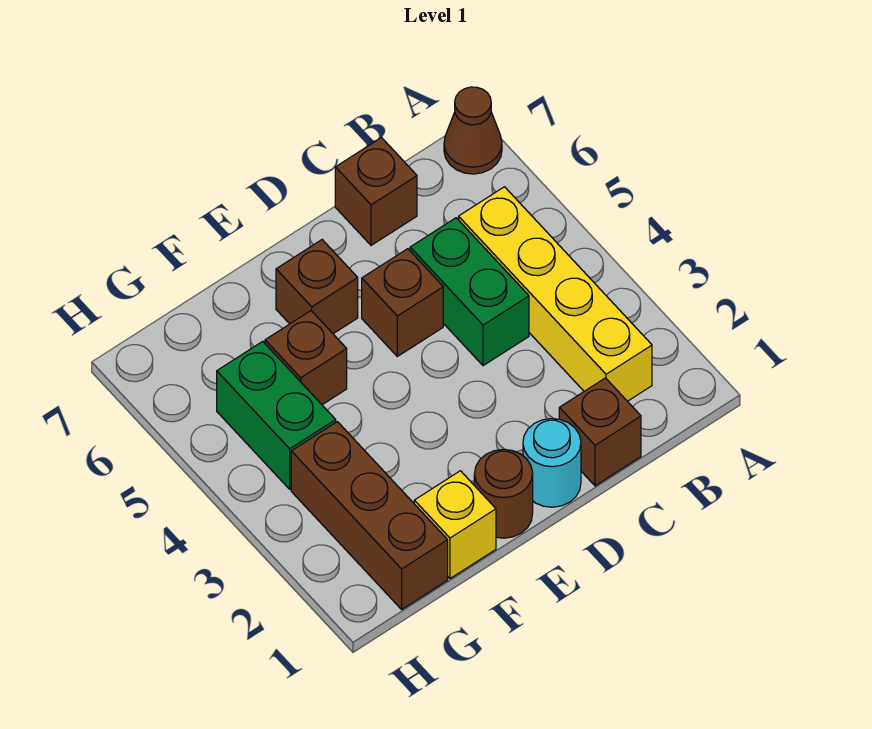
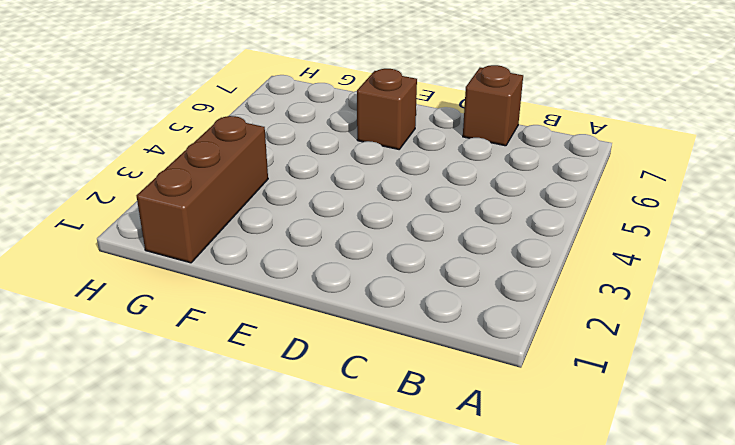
none -> brown cone A7 level 1
none -> yellow brick B2:B5 level 1
none -> brown brick C1 level 1

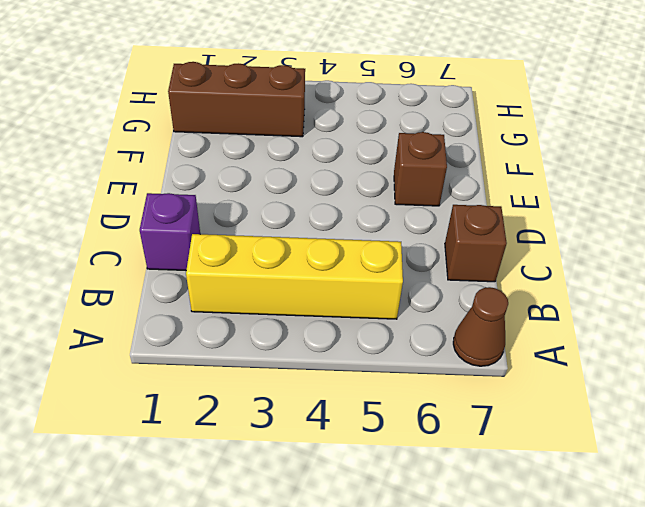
purple brick C1 level 1 -> brown brick C1 level 1
none -> green brick C4:C5 level 1
none -> cyan round brick D1 level 1
none -> brown brick D5 level 1

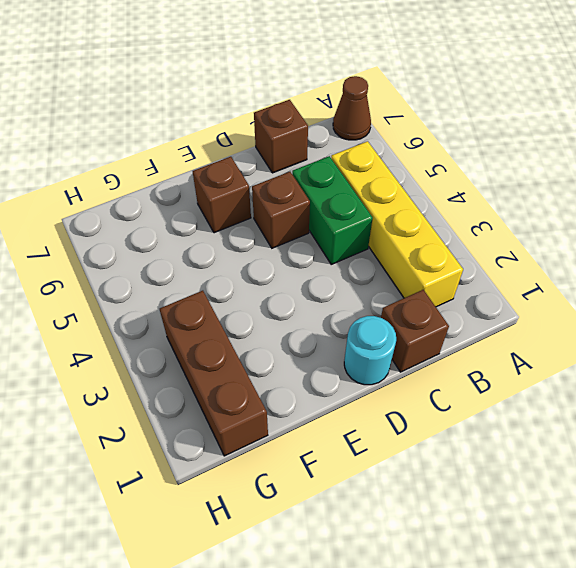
none -> brown round brick E1 level 1
none -> yellow brick F1 level 1
none -> brown brick F5 level 1

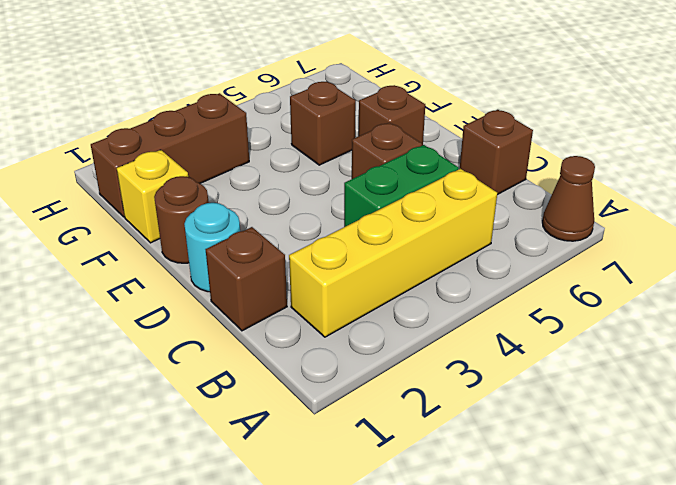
none -> green brick G4:G5 level 1

